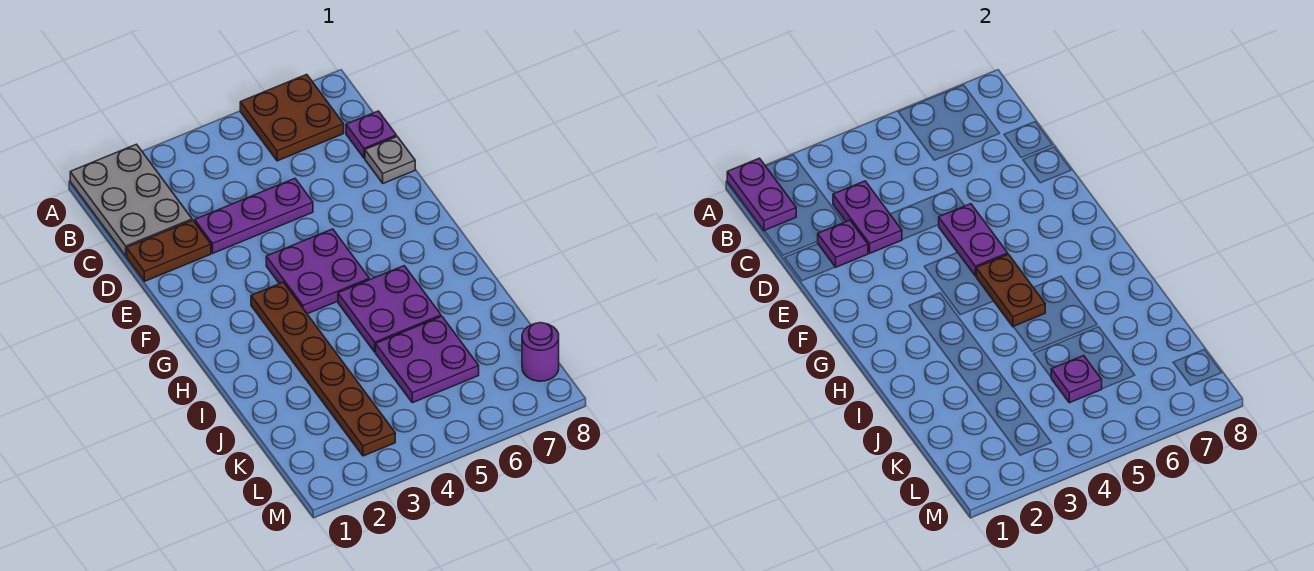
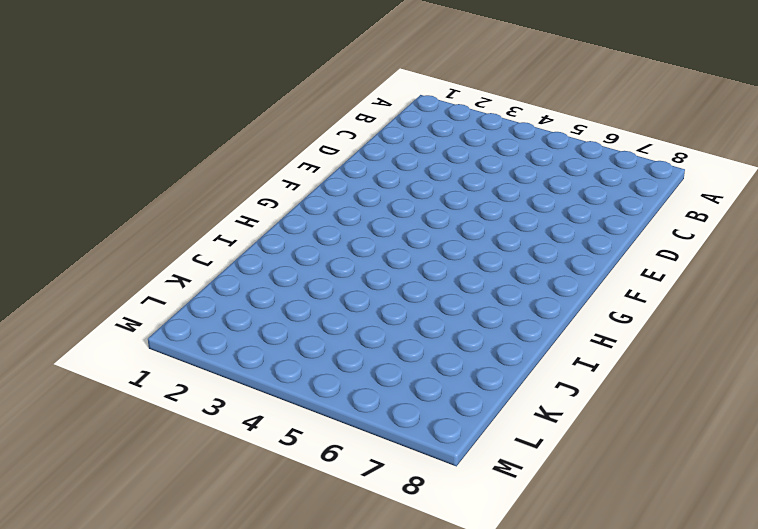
none -> grey plate A1:C2 level 1
none -> brown plate A6:B7 level 1
none -> purple plate C8 level 1

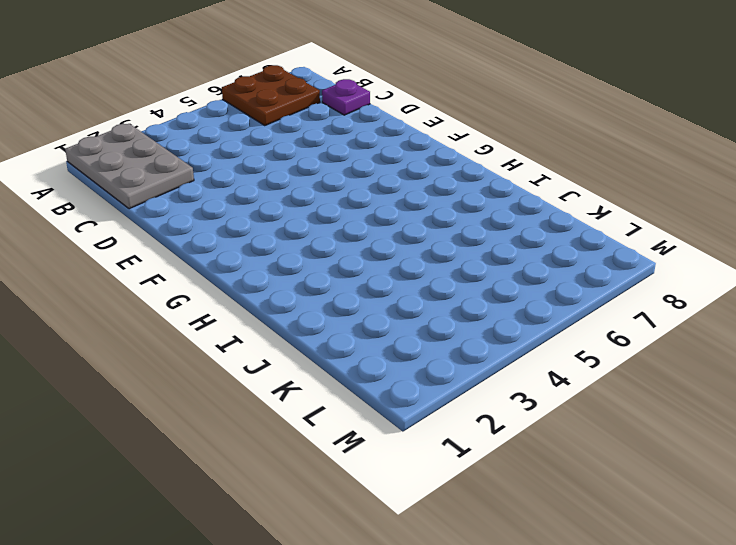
none -> brown plate D1:D2 level 1
none -> purple plate D3:D5 level 1
none -> grey plate D8 level 1

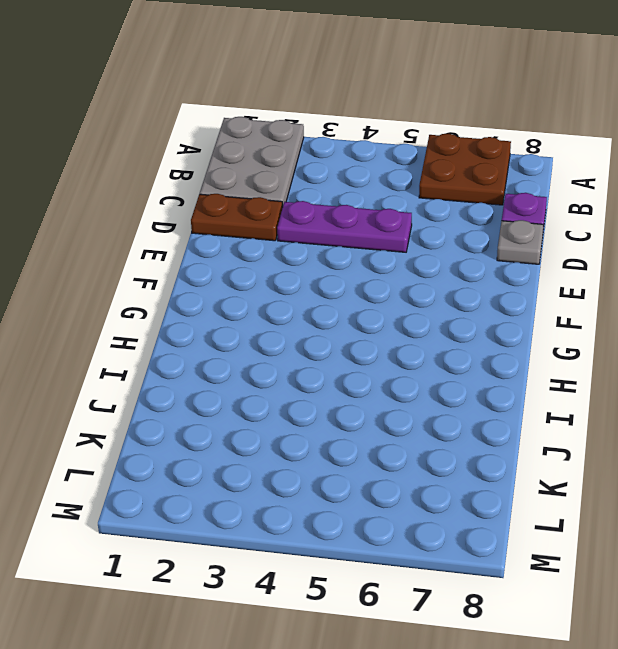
none -> purple plate F4:G5 level 1
none -> brown plate G3:L3 level 1
none -> purple plate H5:I6 level 1

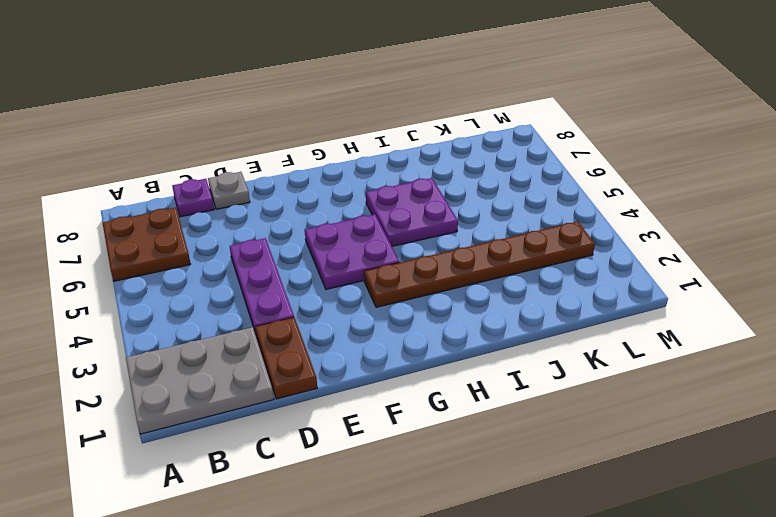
none -> purple plate J5:K6 level 1
none -> purple round brick L8 level 1
none -> purple plate A1:B1 level 2

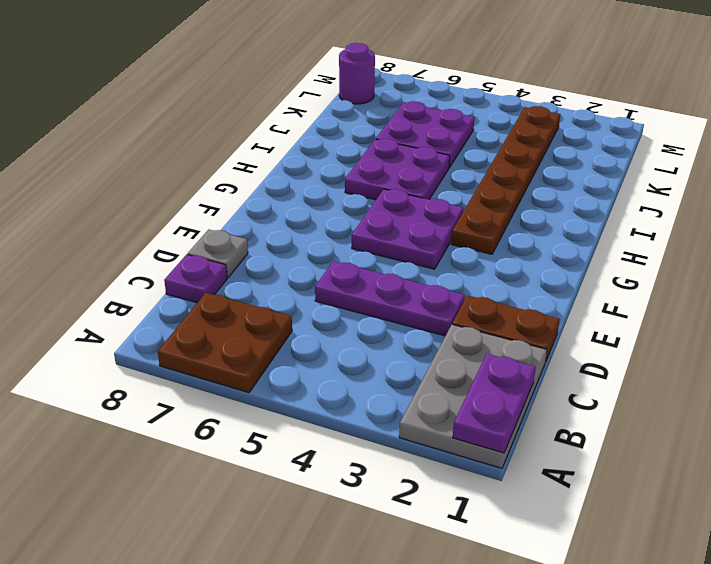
none -> purple plate C3:D3 level 2
none -> purple plate D2 level 2
none -> purple plate E5:F5 level 2

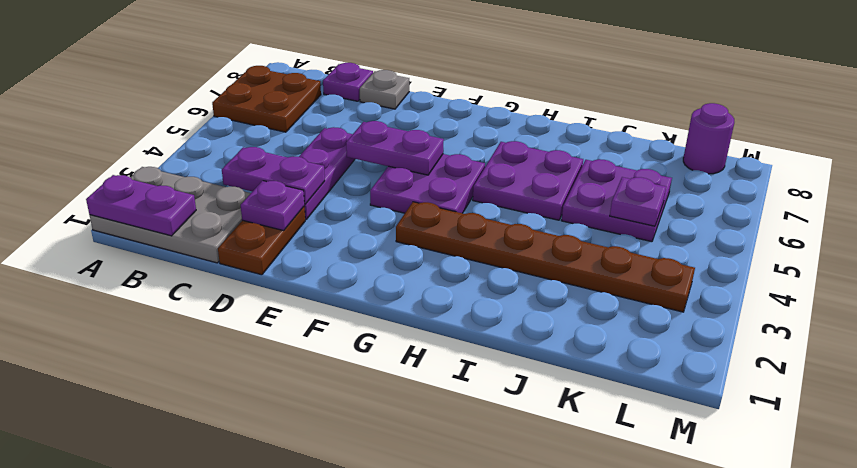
none -> brown plate G5:H5 level 2

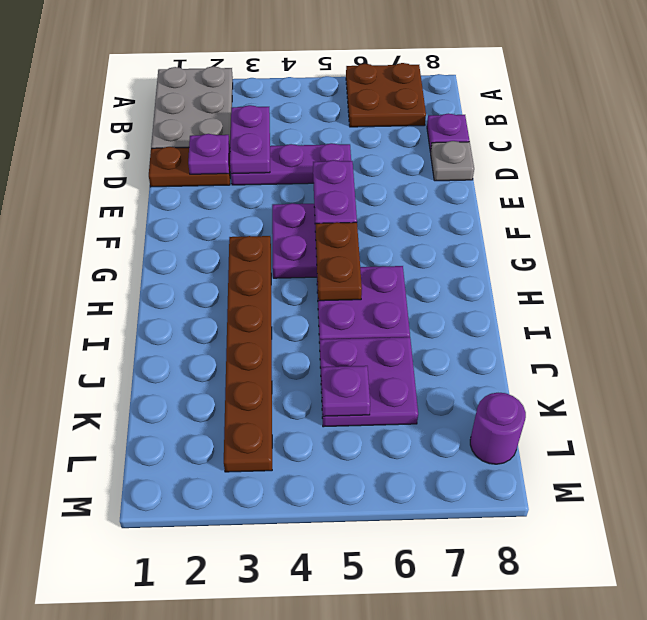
none -> purple plate A1:B1 level 2

